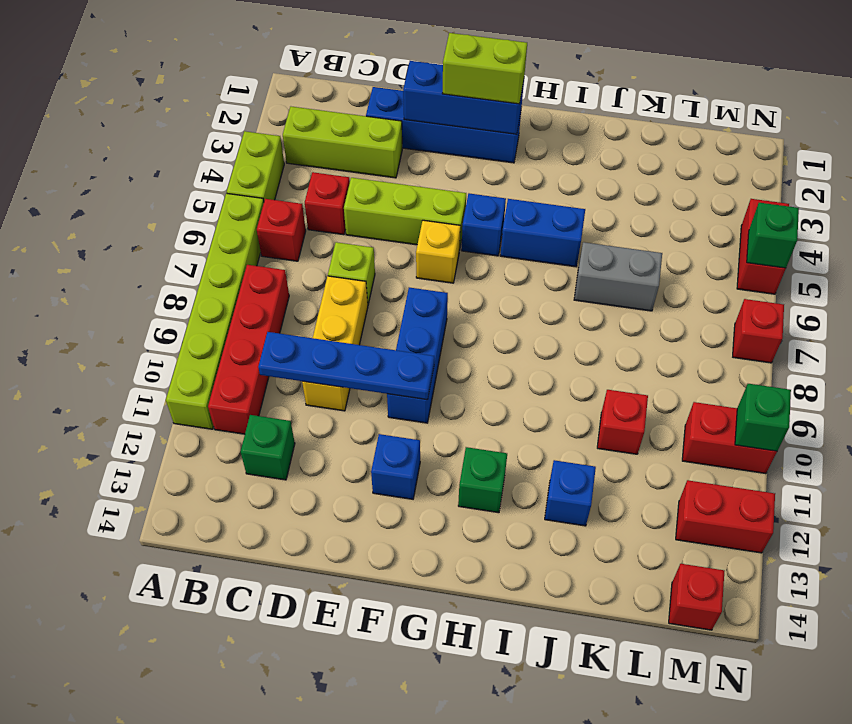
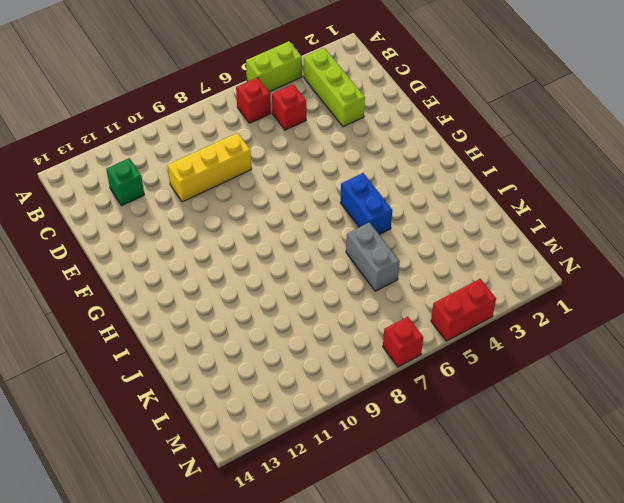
none -> lime brick A6:A11 level 1
none -> red brick B8:B11 level 1
none -> blue brick D2:G2 level 1
none -> lime brick D5:F5 level 1

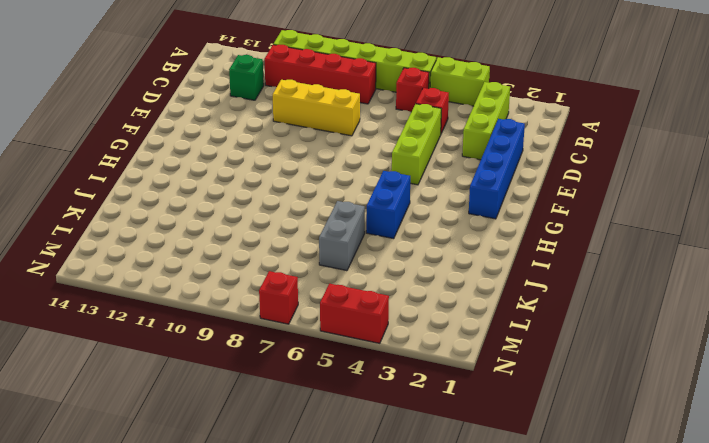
none -> lime brick D7 level 1
none -> yellow brick F6 level 1
none -> blue brick F8:F10 level 1
none -> blue brick F12 level 1

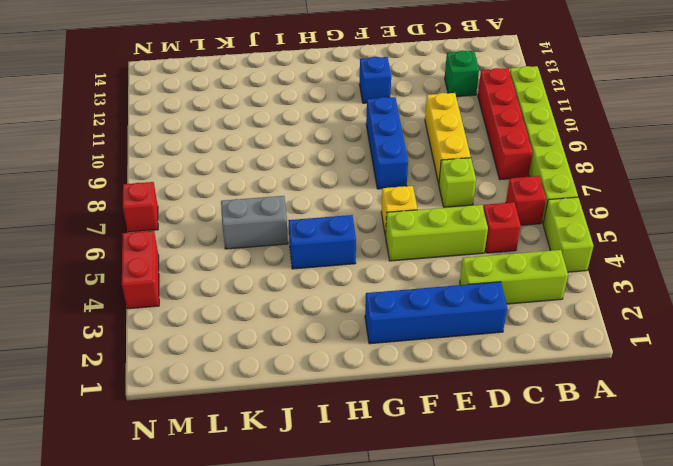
none -> blue brick G5 level 1
none -> green brick H12 level 1
none -> blue brick J12 level 1
none -> red brick K10 level 1

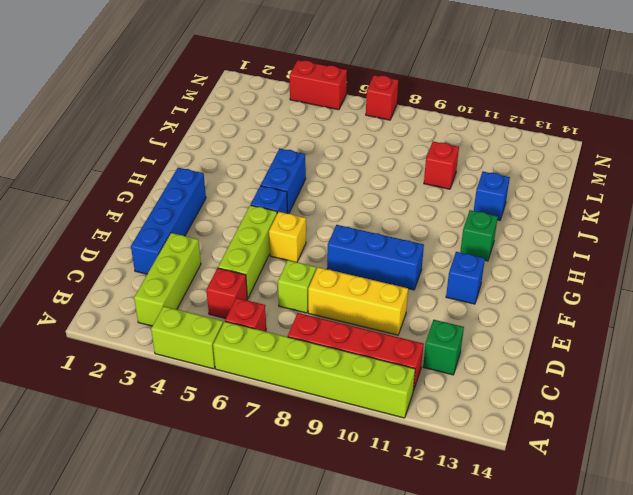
none -> grey brick J6:K6 level 1
none -> red brick M10:N10 level 1
none -> red brick M12:N12 level 1
none -> red brick M14 level 1

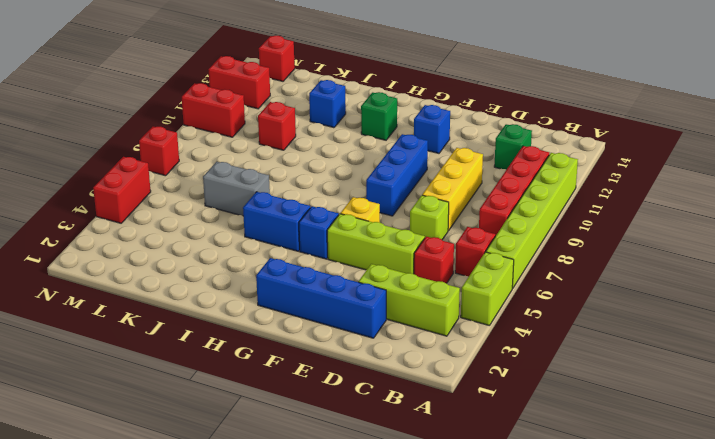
none -> blue plate C10:F10 level 2
none -> blue brick E2:G2 level 2
none -> green brick N5 level 2
none -> green brick N10 level 2

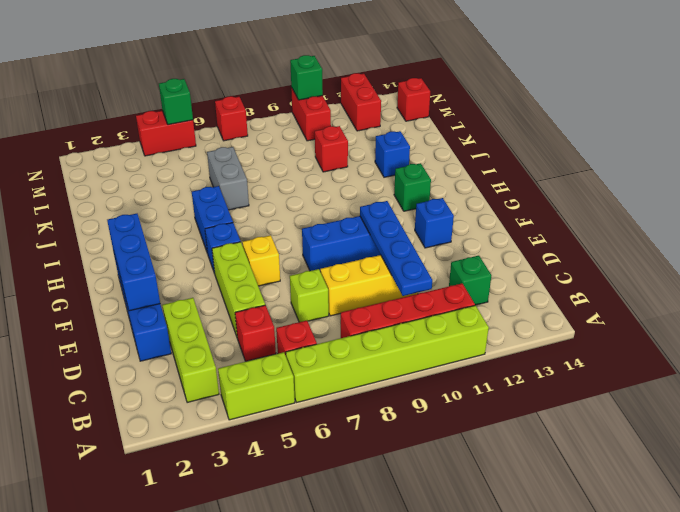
none -> lime brick F2:G2 level 3

